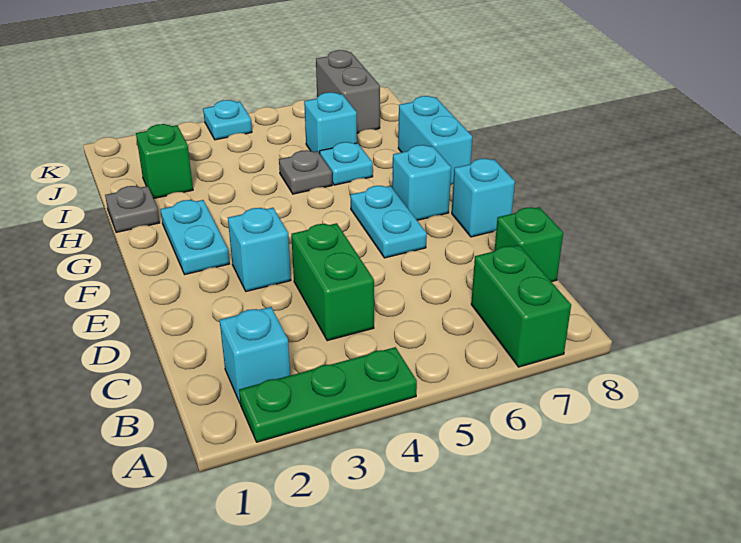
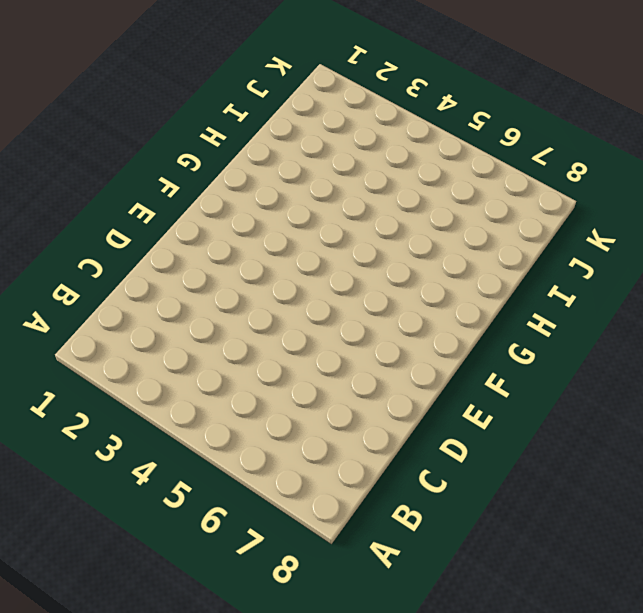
none -> green plate A2:A4 level 1
none -> green brick A7:B7 level 1
none -> cyan brick B2 level 1

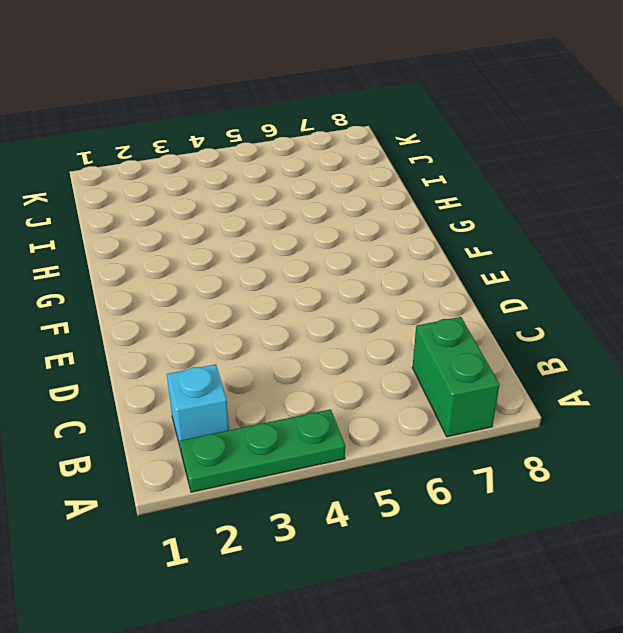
none -> green brick C4:D4 level 1
none -> green brick C8 level 1
none -> cyan brick E3 level 1

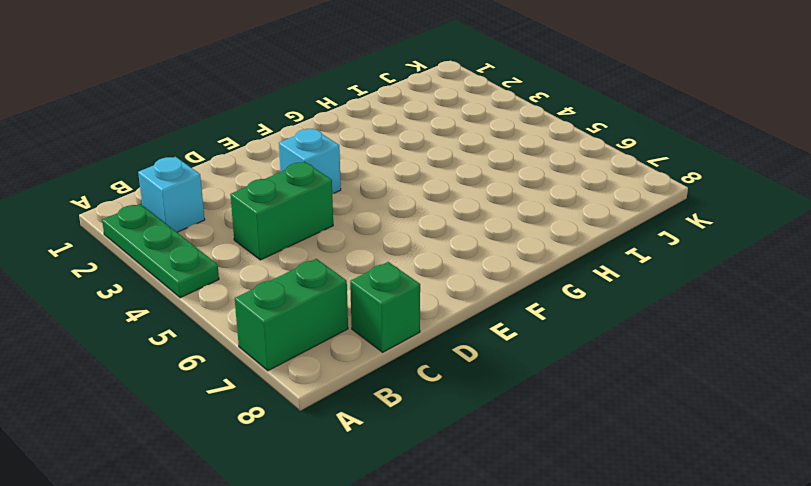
none -> cyan plate E6:F6 level 1
none -> cyan brick E8 level 1
none -> cyan plate F2:G2 level 1

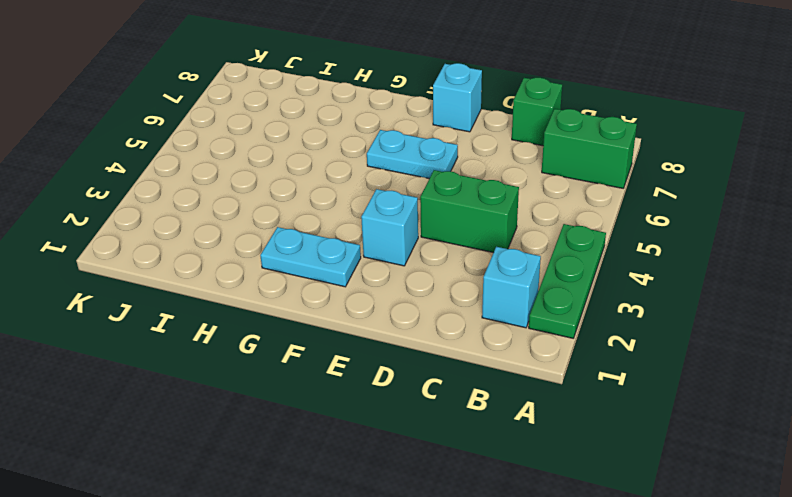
none -> cyan brick F7 level 1
none -> cyan brick G8:H8 level 1
none -> grey plate H1 level 1

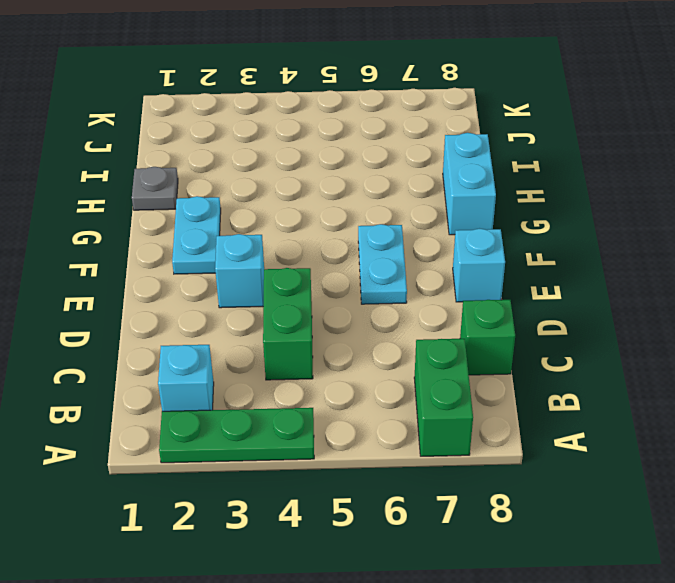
none -> cyan brick F7 level 1
none -> grey plate H5 level 1
none -> cyan plate H6 level 1

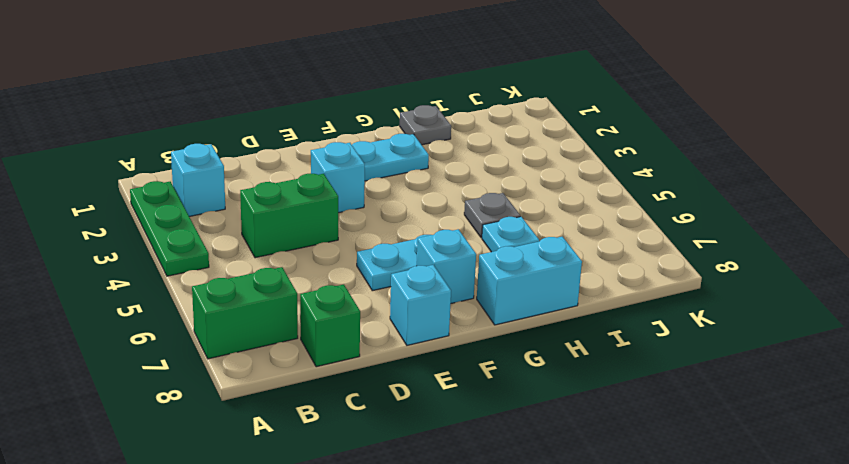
none -> green brick I2 level 1
none -> cyan brick I6 level 1
none -> grey brick J7:K7 level 1

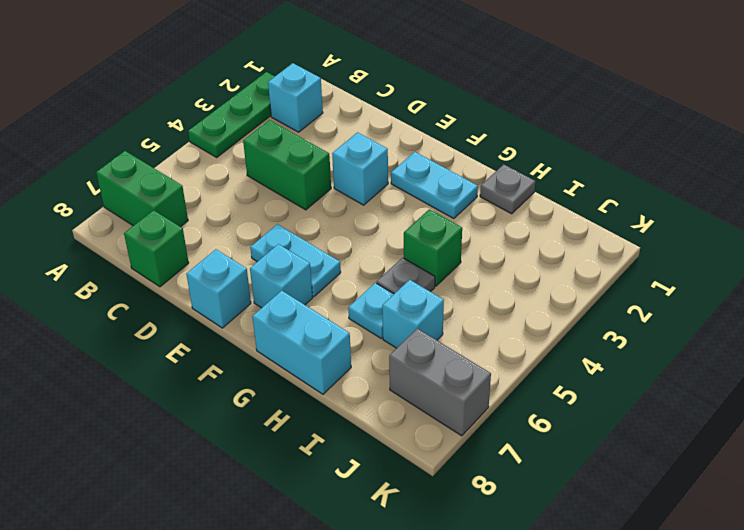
green brick H4 level 1 -> green brick I2 level 1
none -> cyan plate K4 level 1

